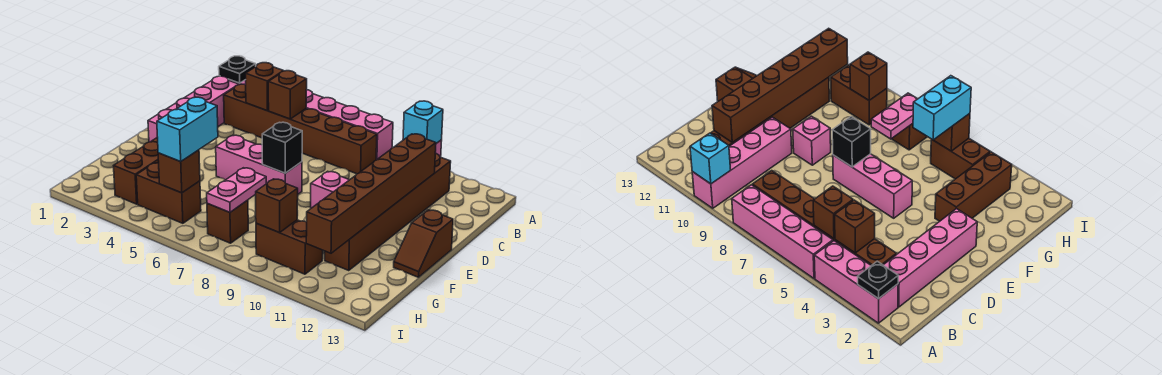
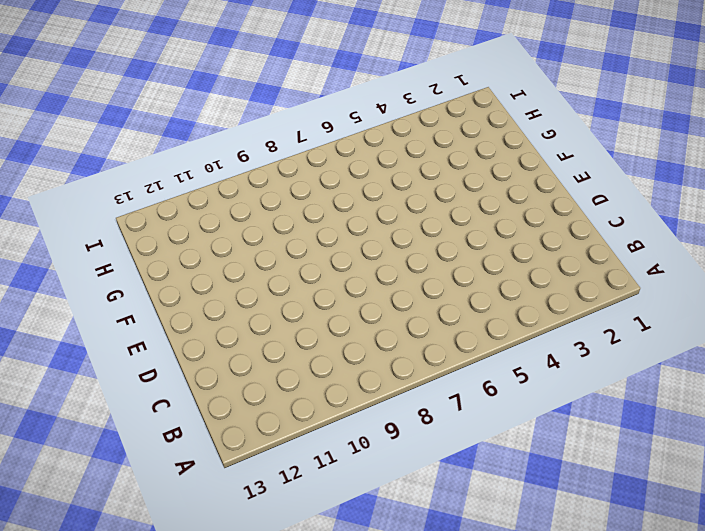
none -> pink brick A2:A4 level 1
none -> pink brick A5:A8 level 1
none -> pink brick A10:D10 level 1

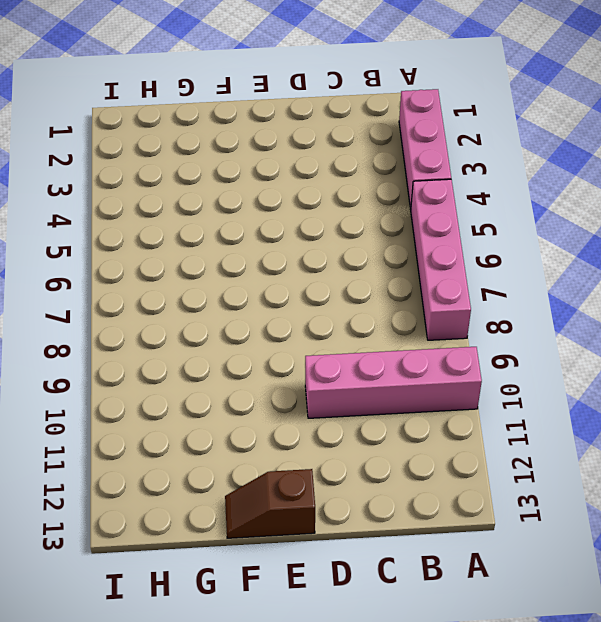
none -> pink brick B2:E2 level 1
none -> brown brick B3:B8 level 1
none -> brown brick B11:G11 level 1

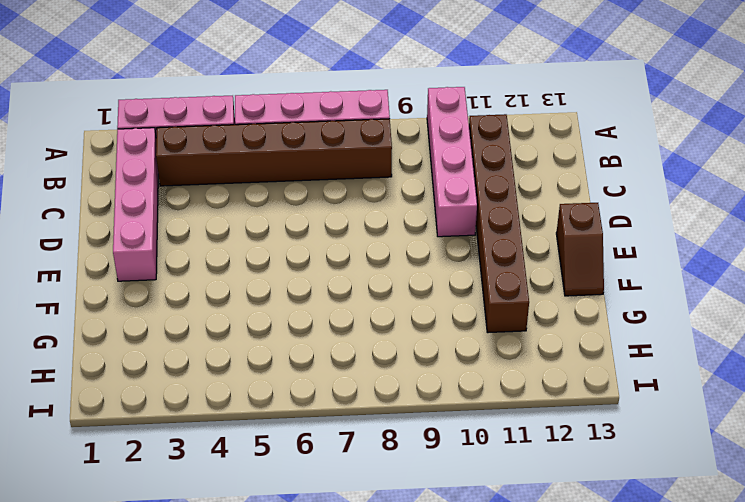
none -> pink brick E5:E7 level 1
none -> pink brick E9 level 1
none -> brown brick F3:H3 level 1

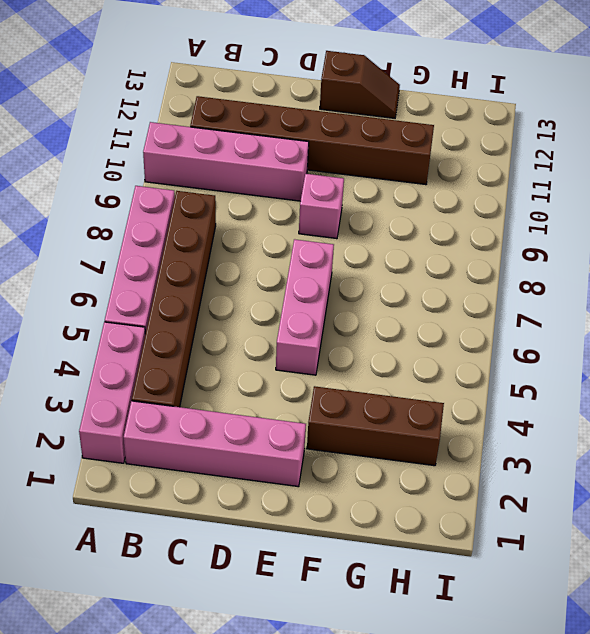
none -> brown brick H4:H5 level 1
none -> brown brick H7 level 1
none -> brown brick H9:H10 level 1

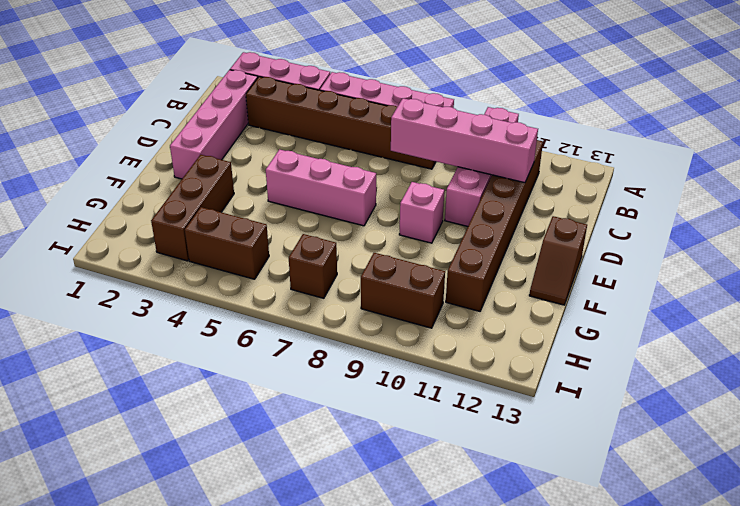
pink brick C8:C11 level 2 -> brown brick C11:H11 level 2
none -> black plate A2 level 2
none -> cyan brick A10 level 2
none -> brown brick B4 level 2

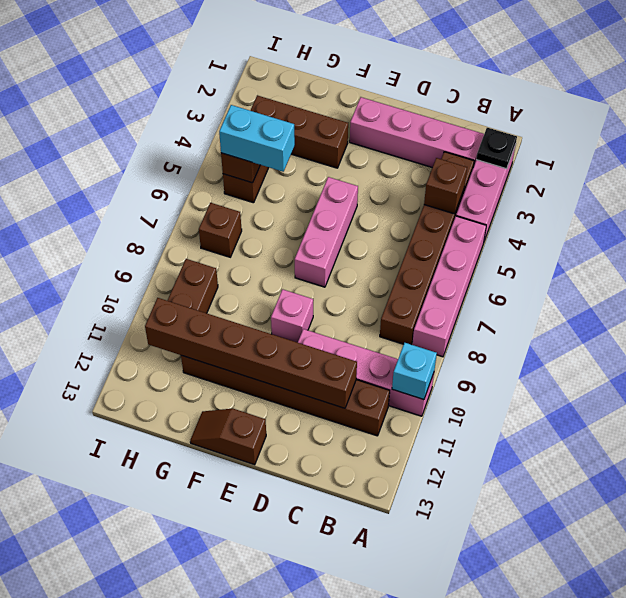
none -> brown brick B5 level 2
none -> black brick E7 level 2
none -> pink plate G7:H7 level 2

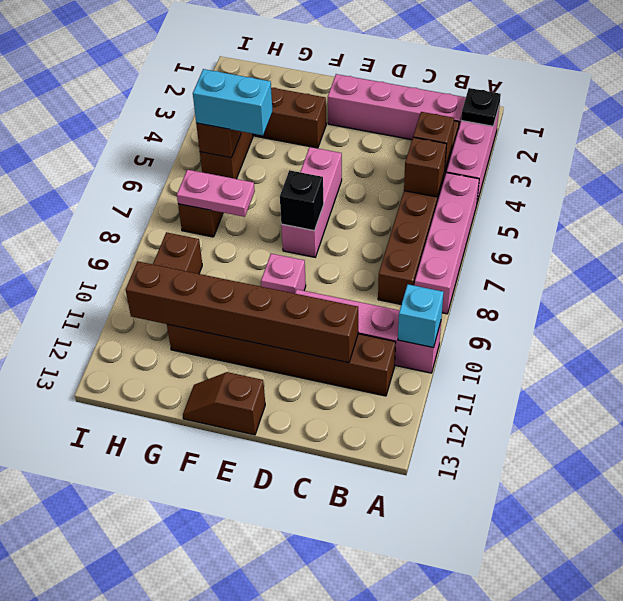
none -> brown brick H9 level 2

